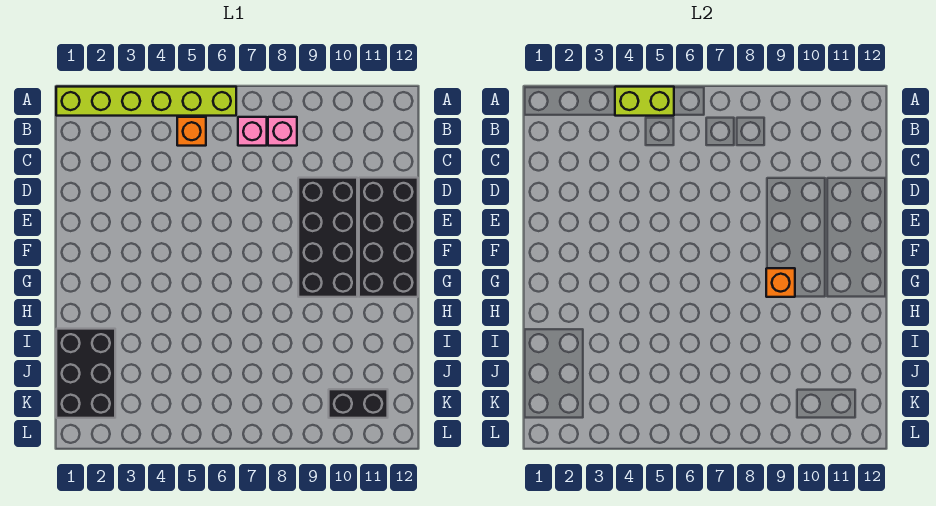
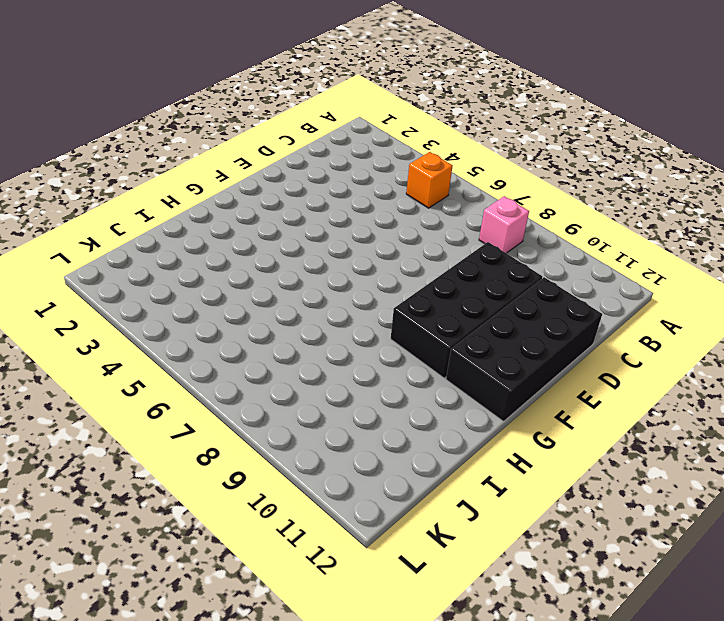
none -> lime brick A1:A6 level 1
none -> pink brick B7 level 1

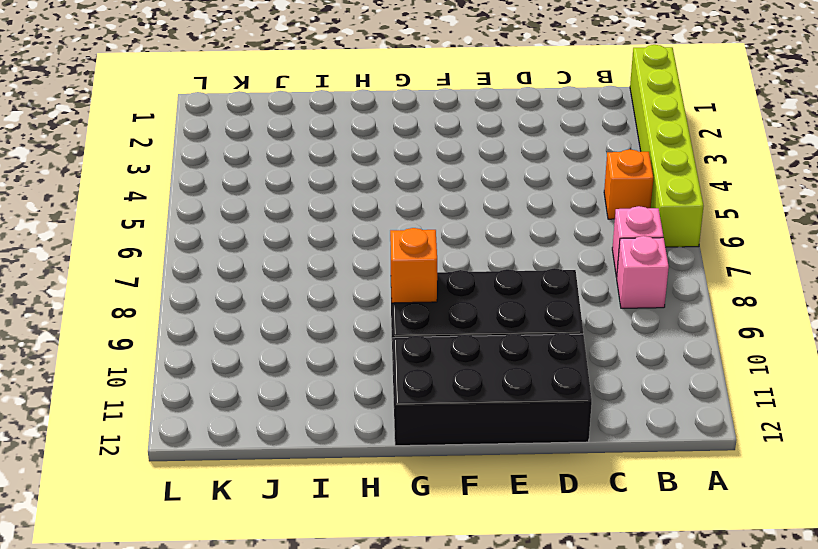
none -> black brick I1:K2 level 1
none -> black brick K10:K11 level 1

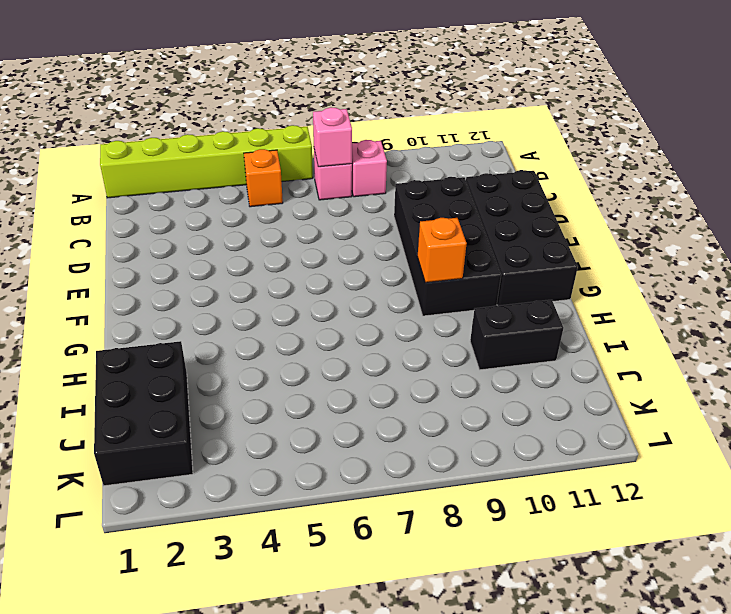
pink brick B7 level 2 -> none
black brick I10:I11 level 1 -> black brick K10:K11 level 1
none -> lime brick A4:A5 level 2

